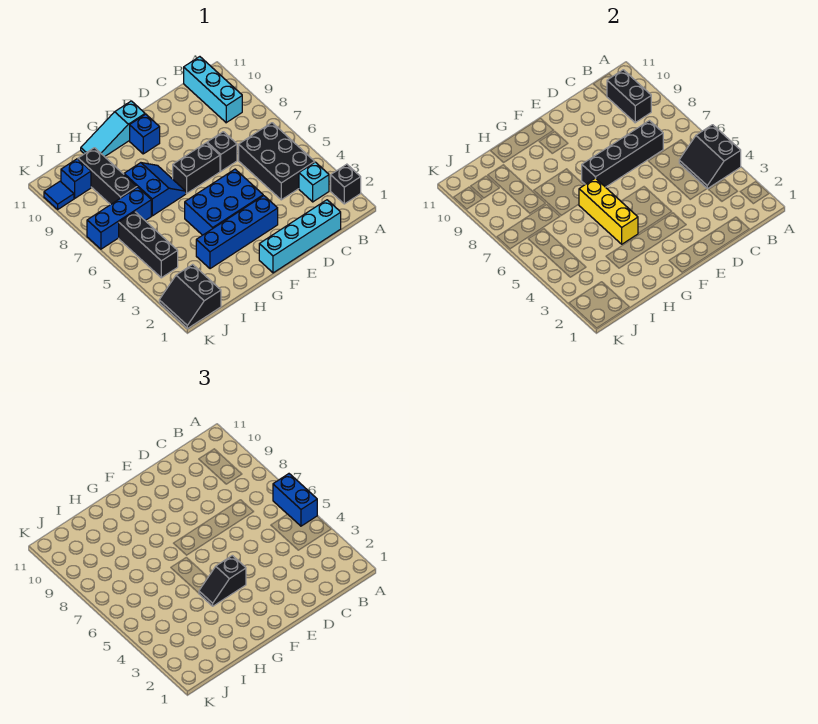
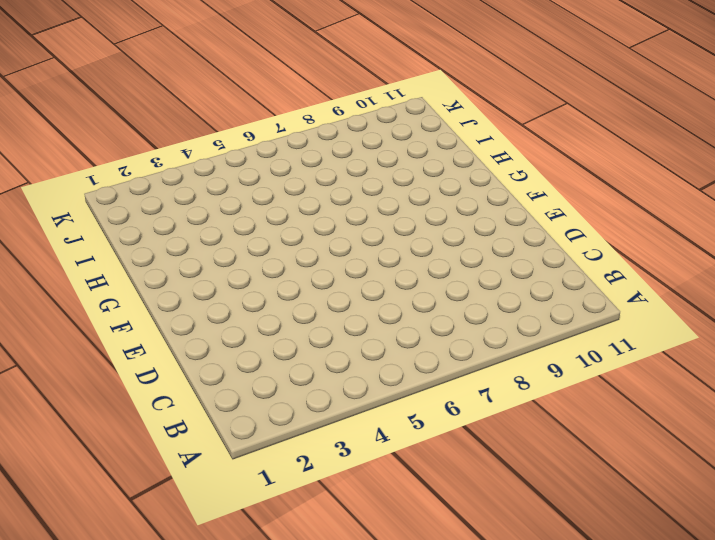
none -> black brick A2 level 1
none -> cyan brick B3 level 1
none -> black brick B4:C6 level 1

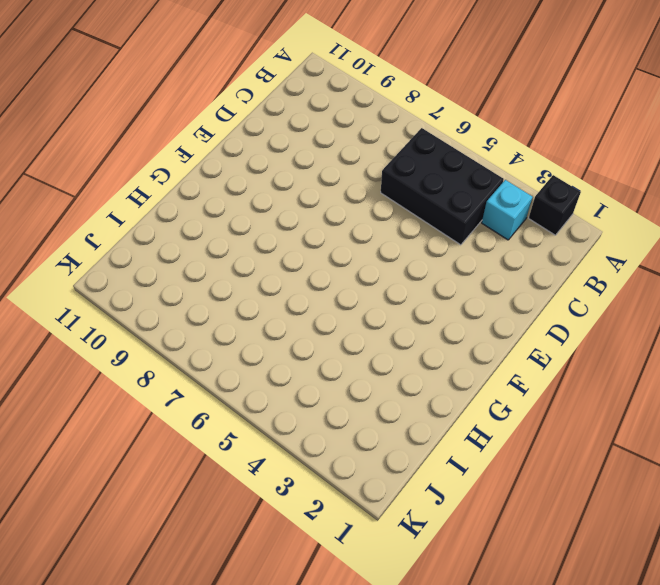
none -> cyan brick B9:B11 level 1
none -> cyan brick C1:F1 level 1
none -> black brick D7 level 1

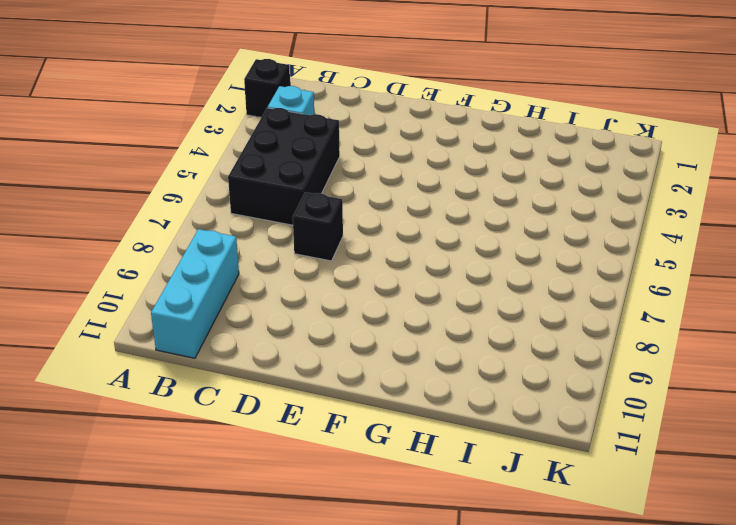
none -> cyan brick C1:F1 level 1
none -> blue brick E3:H3 level 1
none -> blue brick E4:G5 level 1

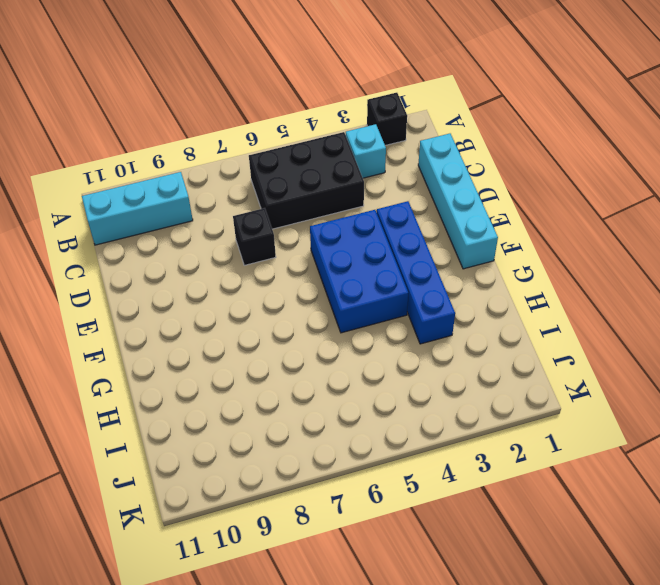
none -> black brick E7:F7 level 1
none -> blue brick F10 level 1
none -> cyan slope F11:H11 level 1 top F

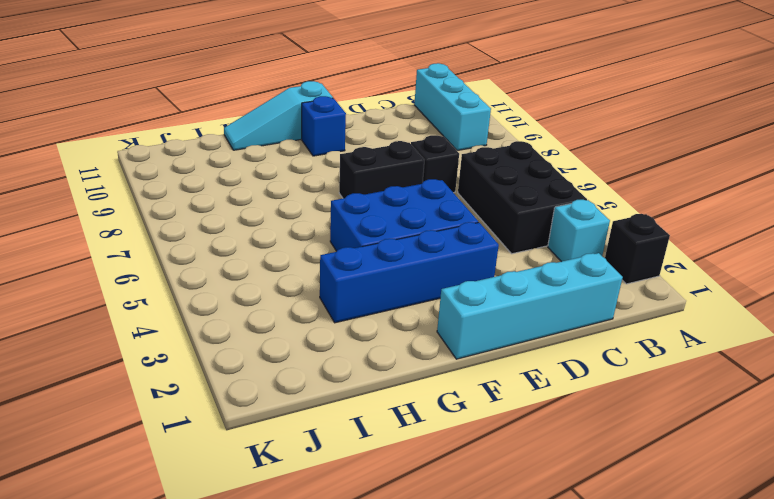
none -> blue slope G7:H8 level 1 top H
none -> blue brick I7:K7 level 1
none -> black brick I8:I10 level 1

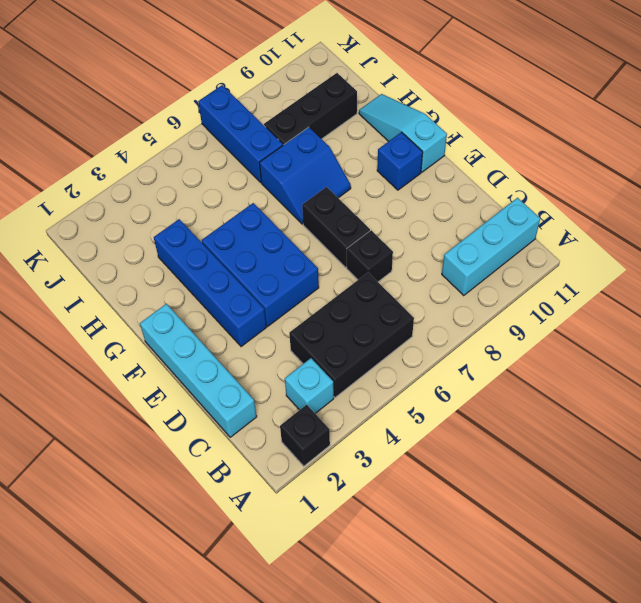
none -> black slope J1:K2 level 1 top J
none -> black brick J4:J6 level 1
none -> blue brick J10 level 1

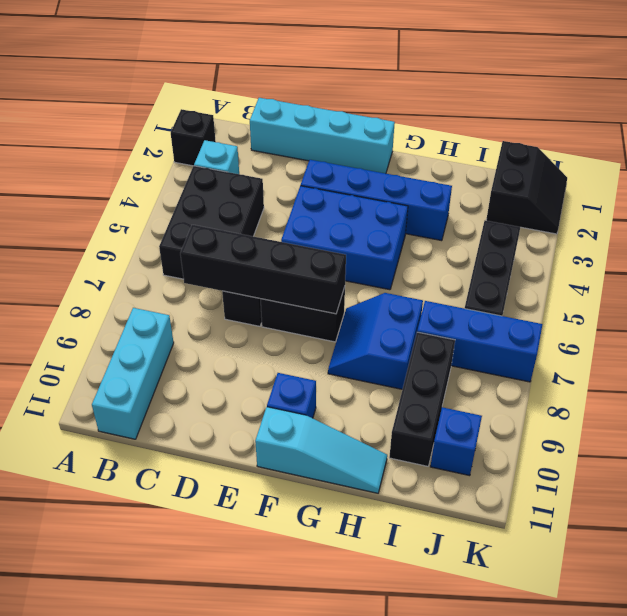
none -> blue tile K10 level 1
none -> black slope A4:B5 level 2 top A
none -> black brick B9:B10 level 2

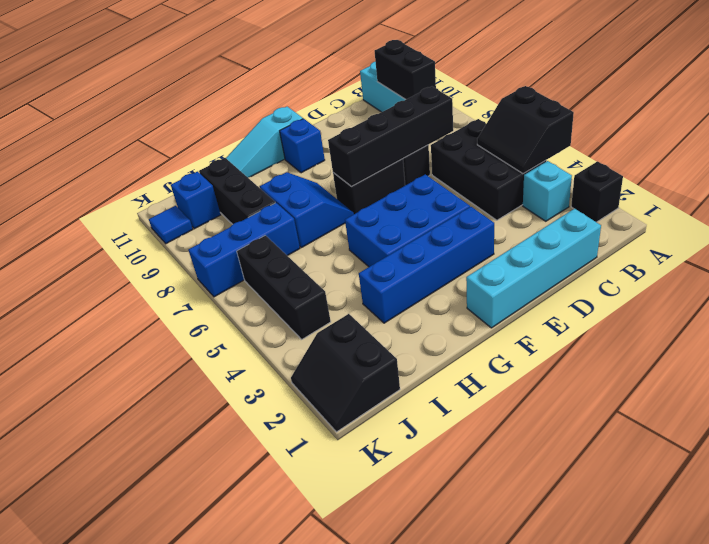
none -> yellow brick G4:G6 level 2
none -> blue brick A5:A6 level 3
none -> black slope F4:G4 level 3 top F

